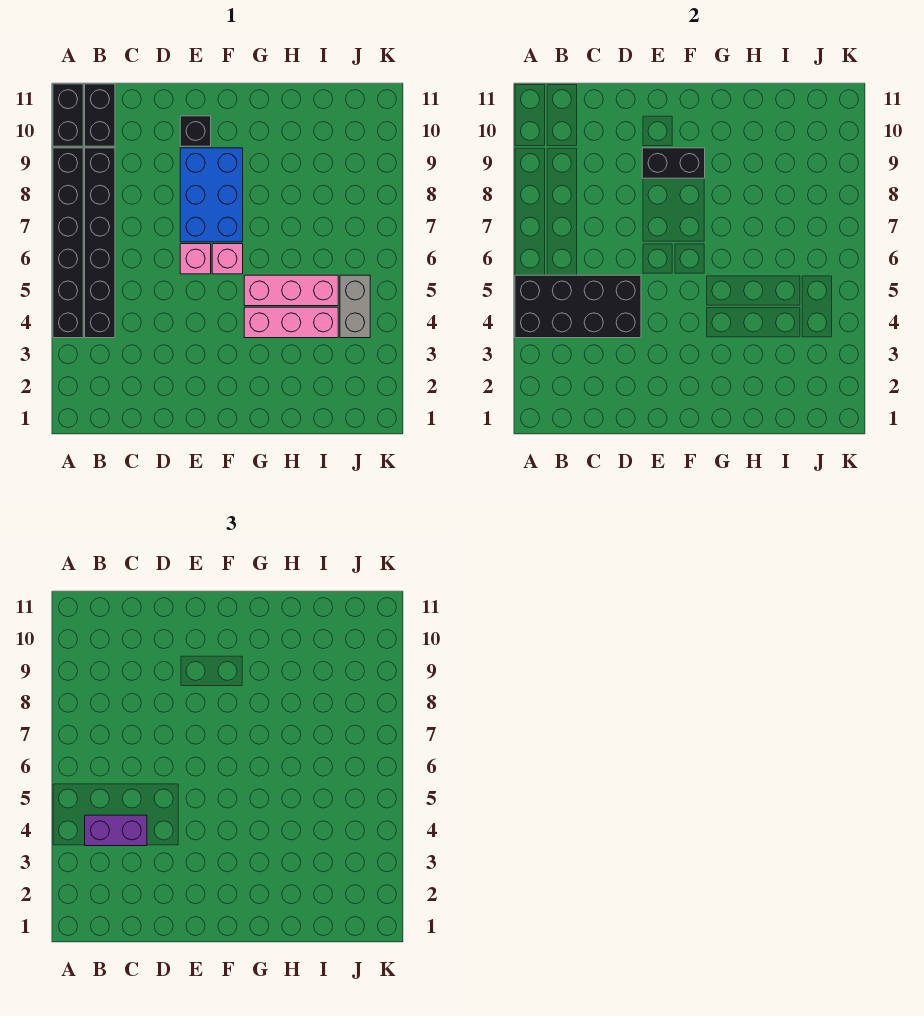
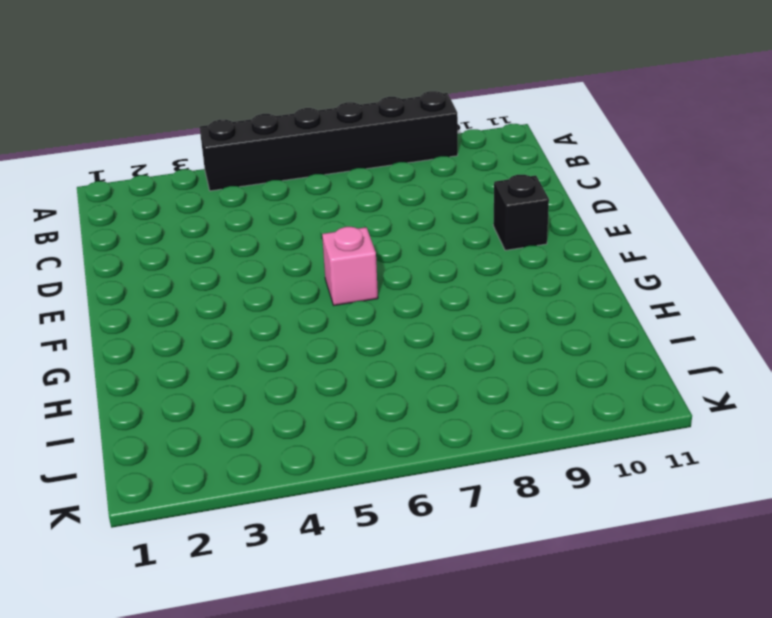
none -> black brick A10:A11 level 1
none -> black brick B4:B9 level 1
none -> black brick B10:B11 level 1

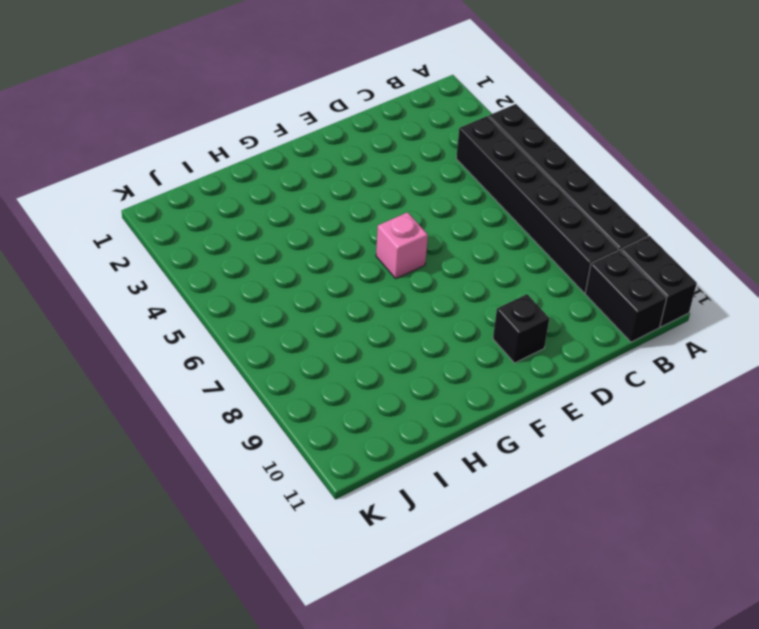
none -> pink brick E6 level 1
none -> blue brick E7:F9 level 1
none -> pink brick G4:I4 level 1

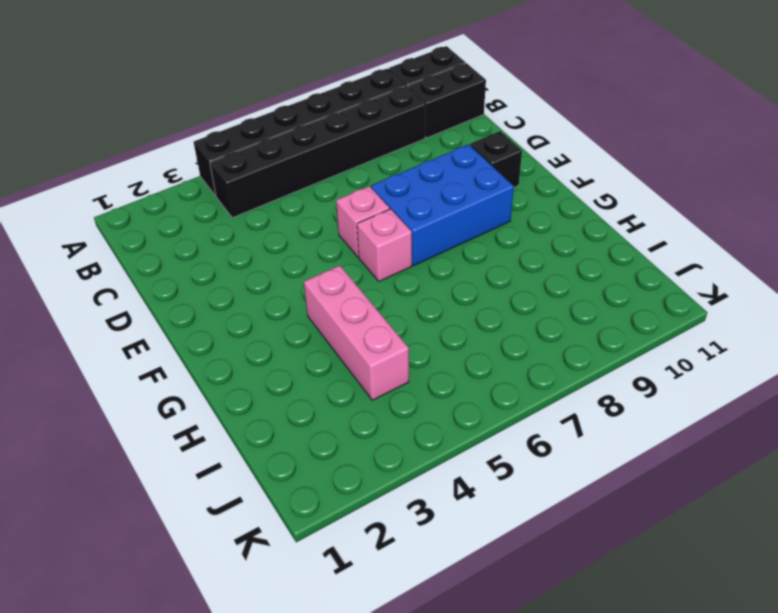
none -> pink brick G5:I5 level 1
none -> grey brick J4:J5 level 1
none -> black brick A4:D5 level 2

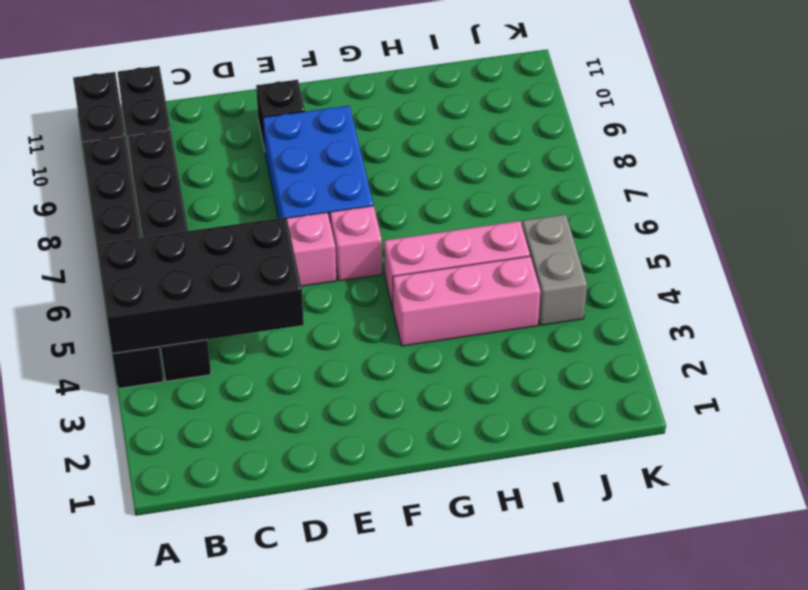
none -> black brick E9:F9 level 2
none -> purple brick B4:C4 level 3

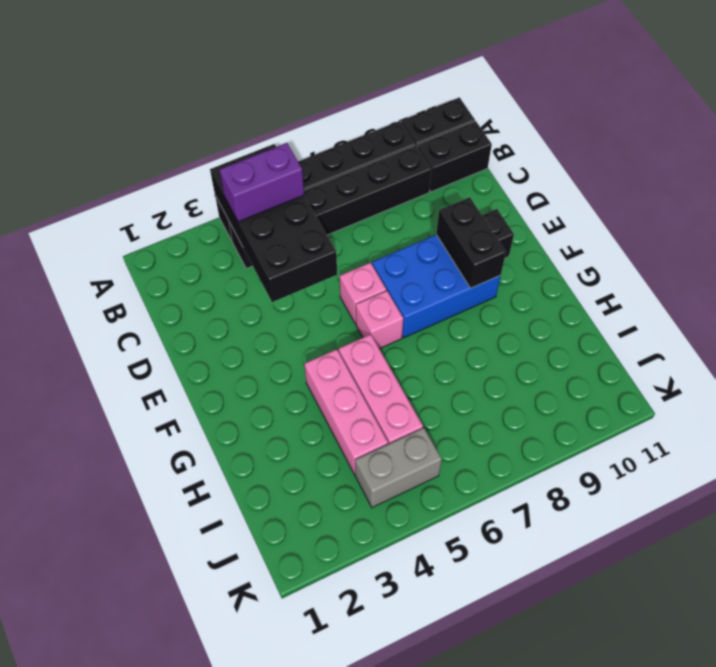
purple brick B4:B5 level 3 -> purple brick B4:C4 level 3

